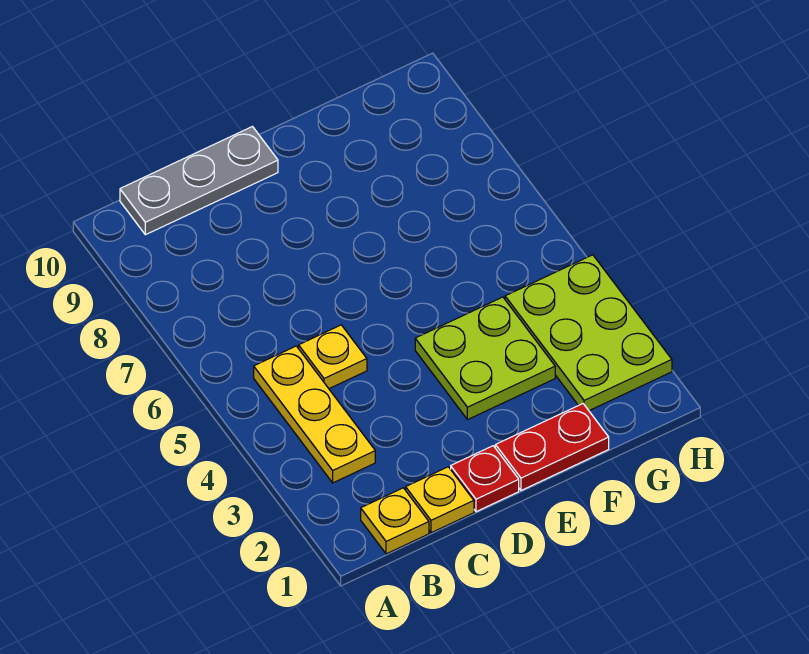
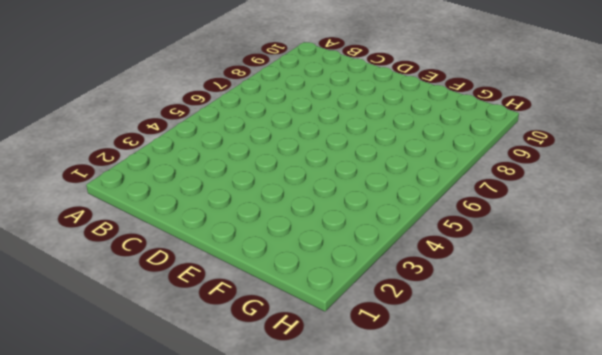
none -> yellow plate B1 level 1
none -> yellow plate B3:B5 level 1

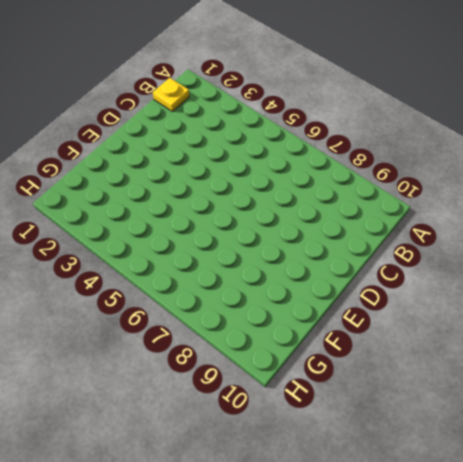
none -> yellow plate B3:B5 level 1
none -> grey plate B10:D10 level 1

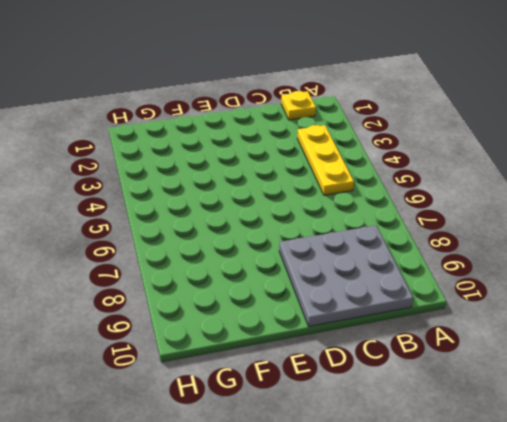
grey plate B8:D10 level 1 -> grey plate B10:D10 level 1
none -> yellow plate C1 level 1
none -> yellow plate C5 level 1

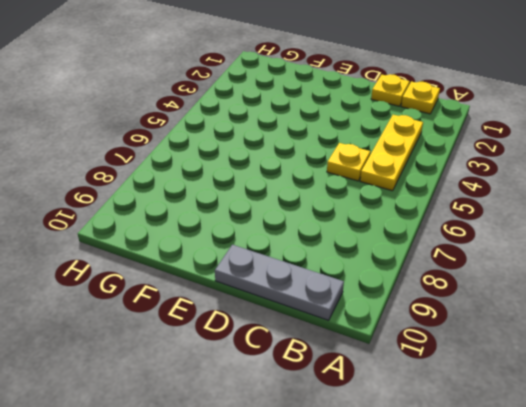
none -> red plate D1 level 1
none -> red plate E1:F1 level 1

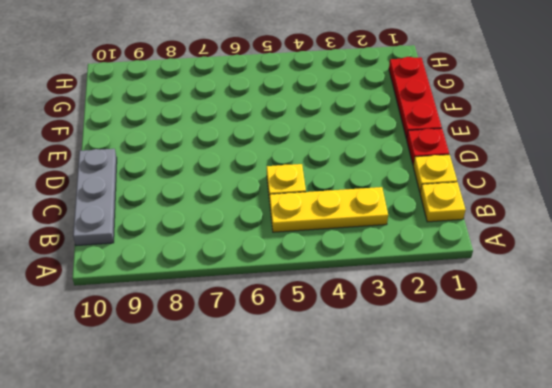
red plate E1:G1 level 1 -> red plate E1:F1 level 1
none -> lime plate E3:F4 level 1
none -> lime plate G2:H4 level 1

